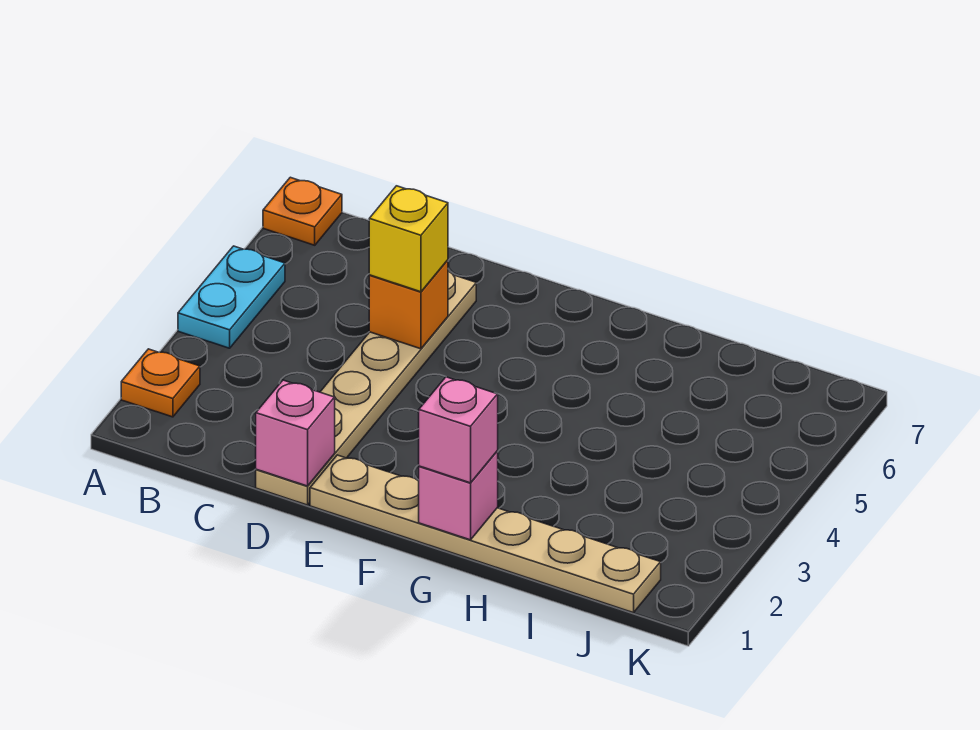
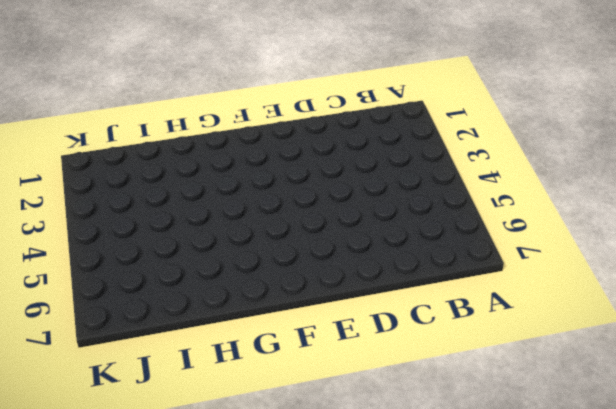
none -> orange plate A2 level 1
none -> cyan plate A4:A5 level 1

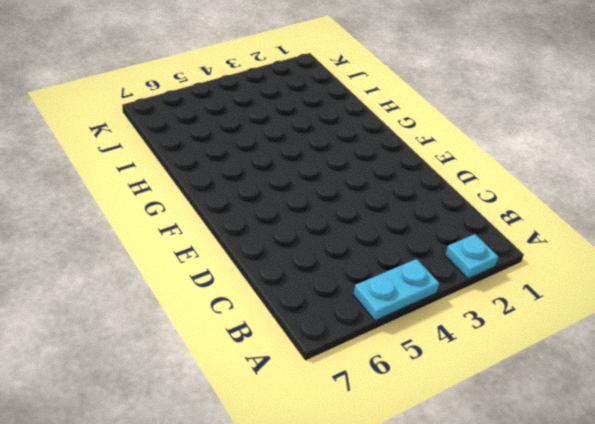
cyan plate A2 level 1 -> orange plate A2 level 1
none -> orange plate A7 level 1
none -> tan plate D1:D6 level 1

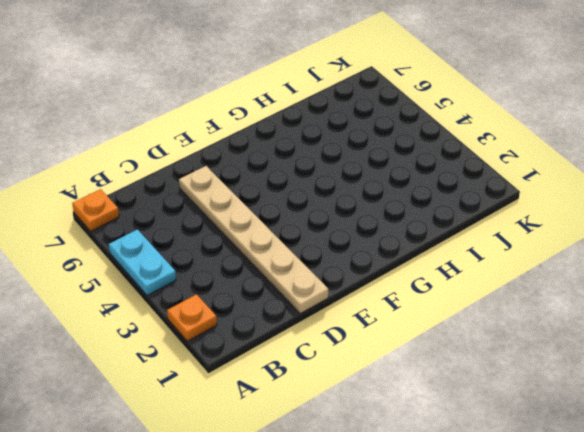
none -> tan plate E1:J1 level 1
none -> pink brick D1 level 2

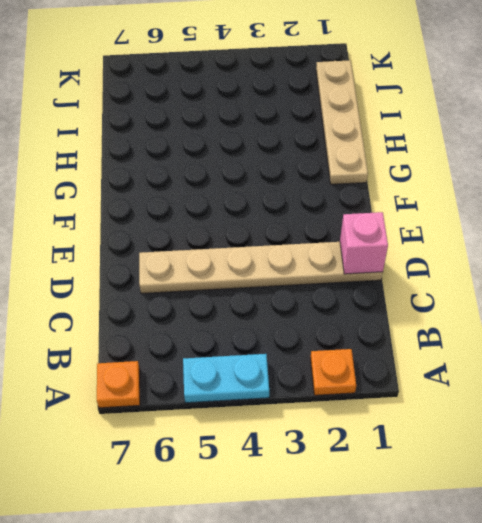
tan plate G1:J1 level 1 -> tan plate E1:J1 level 1
none -> orange brick D5 level 2
none -> pink brick G1 level 2

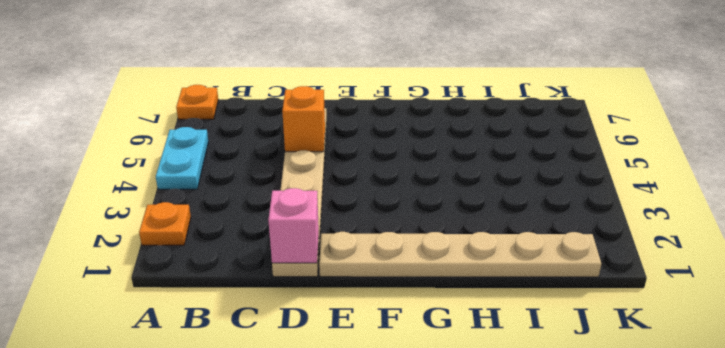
none -> pink brick G1 level 2
none -> yellow brick D5 level 3

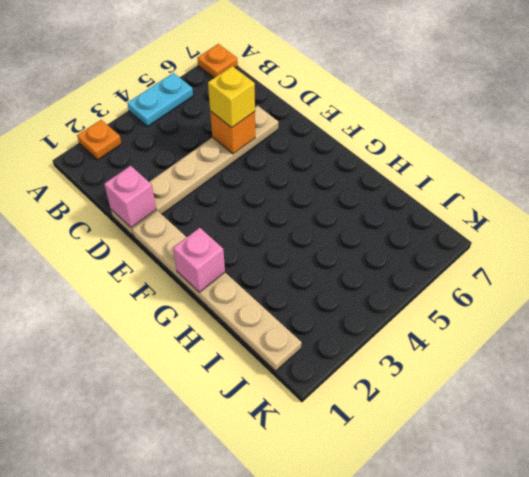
none -> pink brick G1 level 3

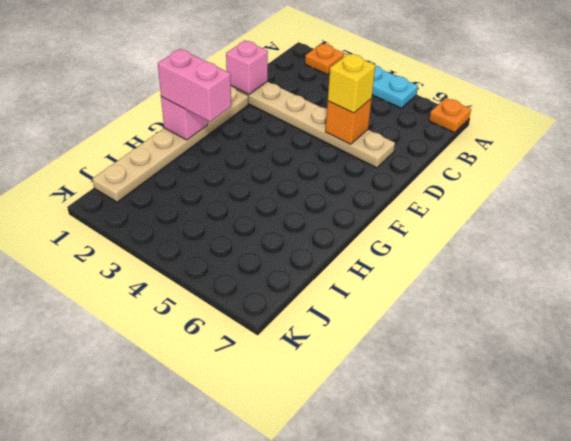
pink brick G1:G2 level 3 -> pink brick G1 level 3

